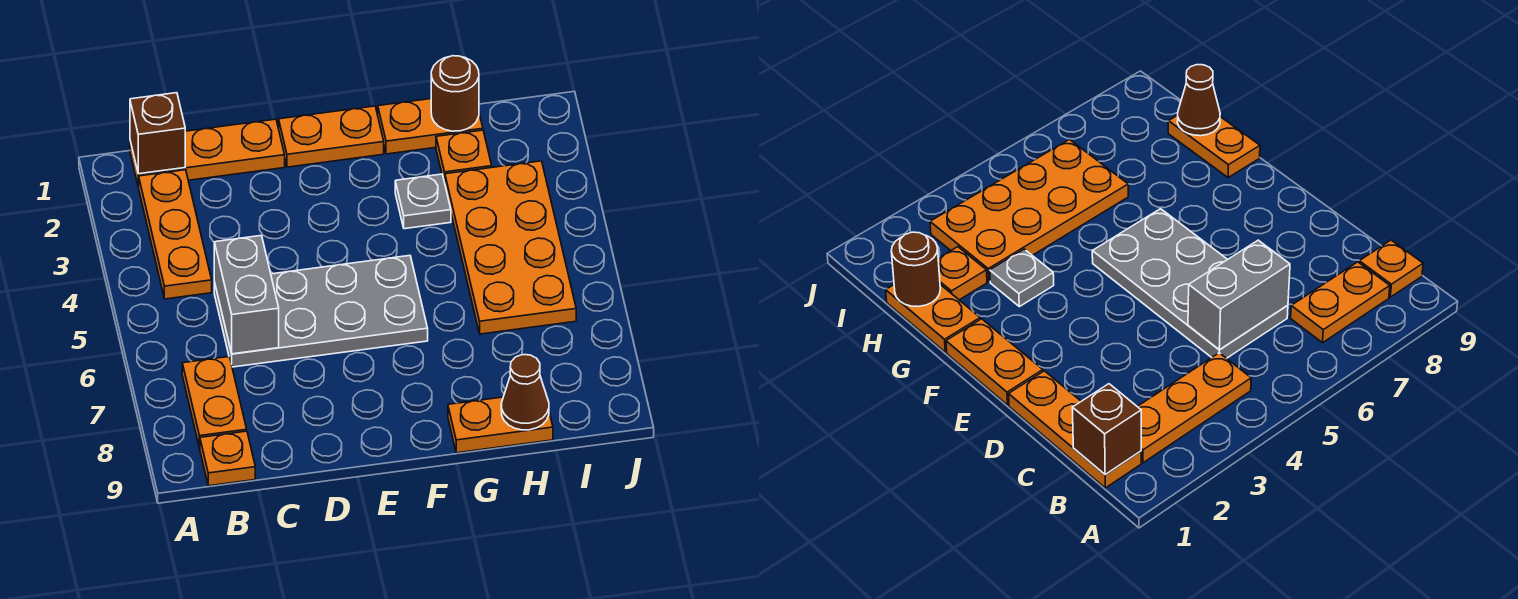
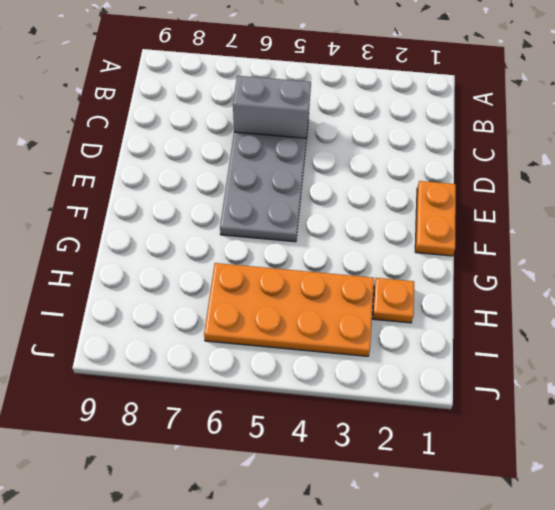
none -> orange plate B1:D1 level 1
none -> orange plate B2:B4 level 1
none -> orange plate B7:B8 level 1

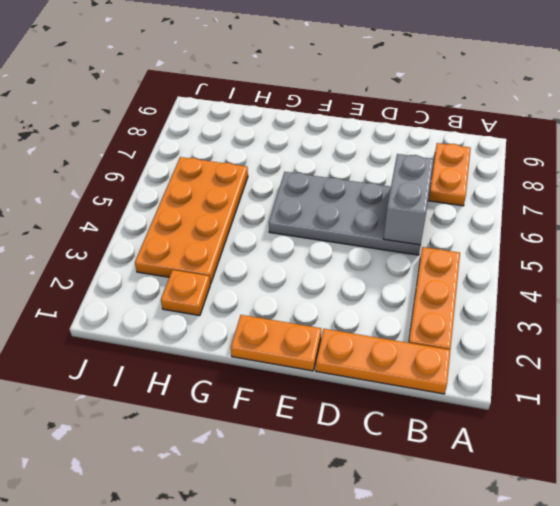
none -> orange plate B9 level 1
none -> orange plate G1:H1 level 1
none -> grey plate G3 level 1

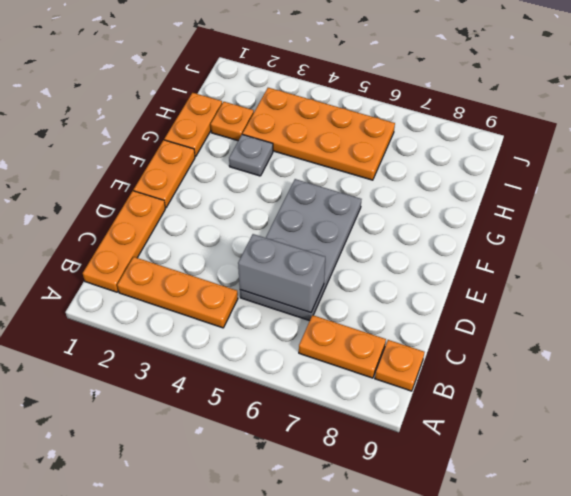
none -> orange plate G9:H9 level 1
none -> brown brick B1 level 2
none -> brown round brick H1 level 2

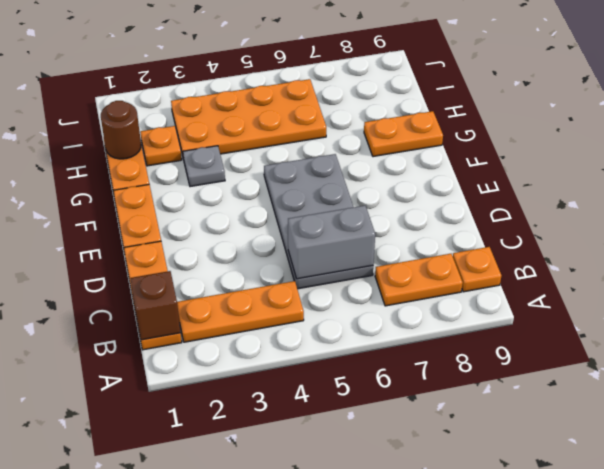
orange plate G8:G9 level 1 -> orange plate G9:H9 level 1
none -> brown cone H9 level 2

